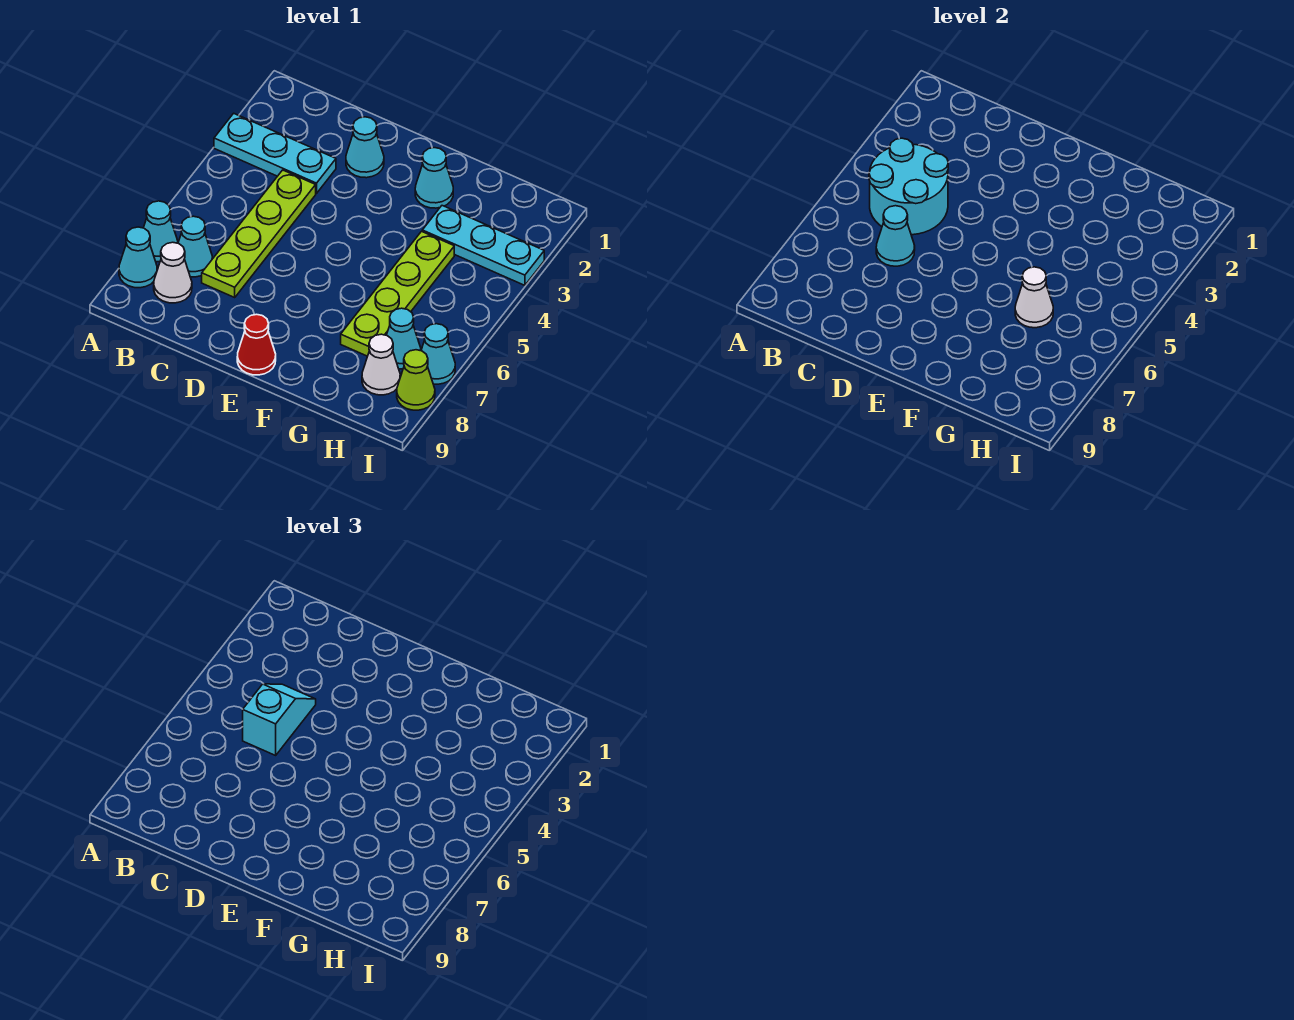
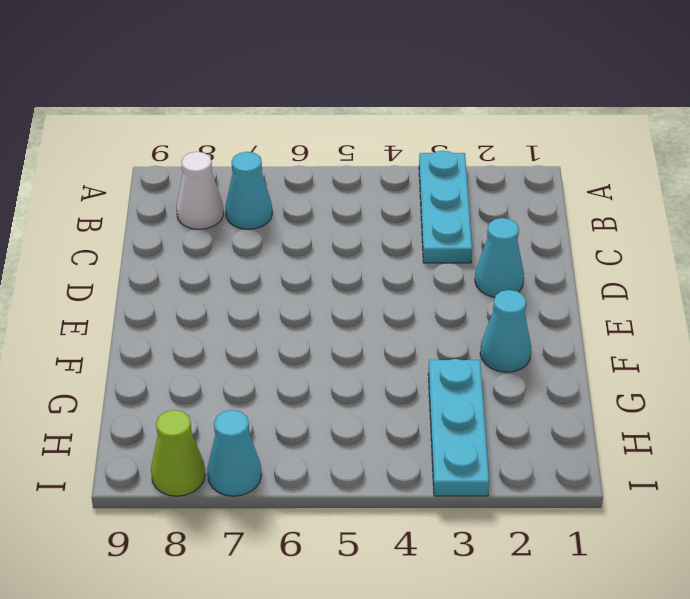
none -> cyan cone A7 level 1
none -> cyan cone A8 level 1
none -> lime plate C4:C7 level 1

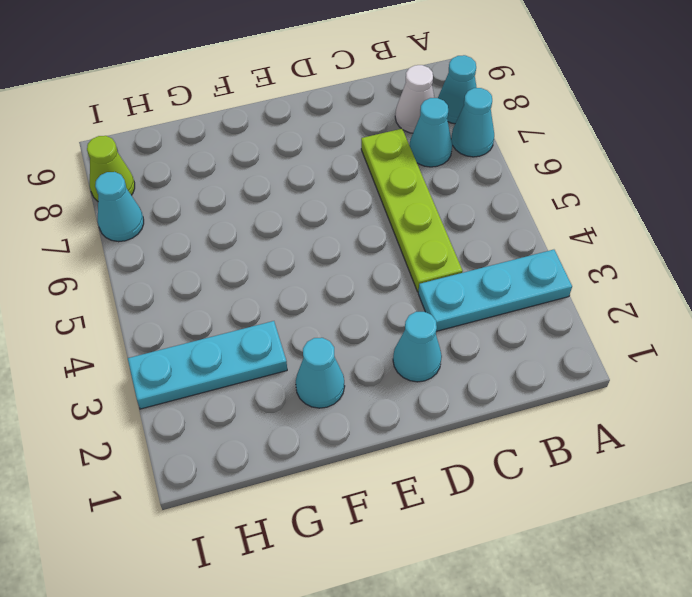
none -> red cone E9 level 1
none -> lime plate G4:G7 level 1
none -> cyan cone H7 level 1

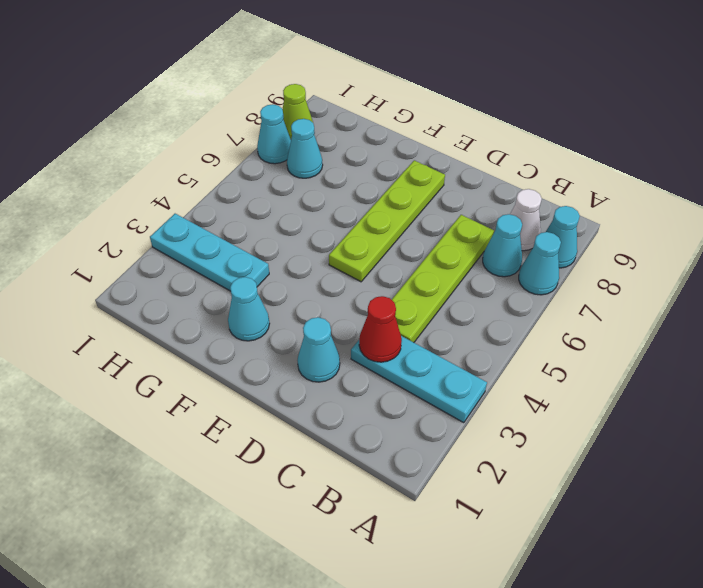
red cone C3 level 2 -> red cone E9 level 1
lime plate E5:E8 level 1 -> lime plate G4:G7 level 1
none -> white cone H8 level 1
none -> cyan round brick B4:C5 level 2
none -> cyan cone C6 level 2

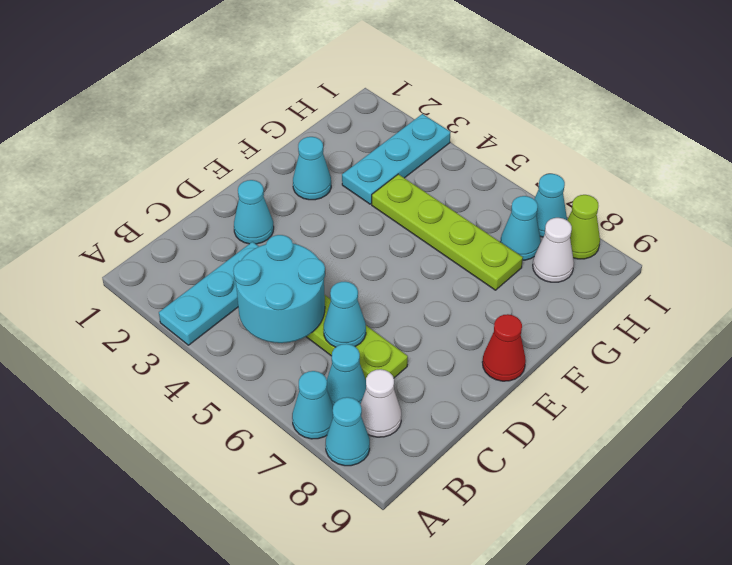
none -> white cone G6 level 2
none -> cyan slope C4:C5 level 3 top 5

